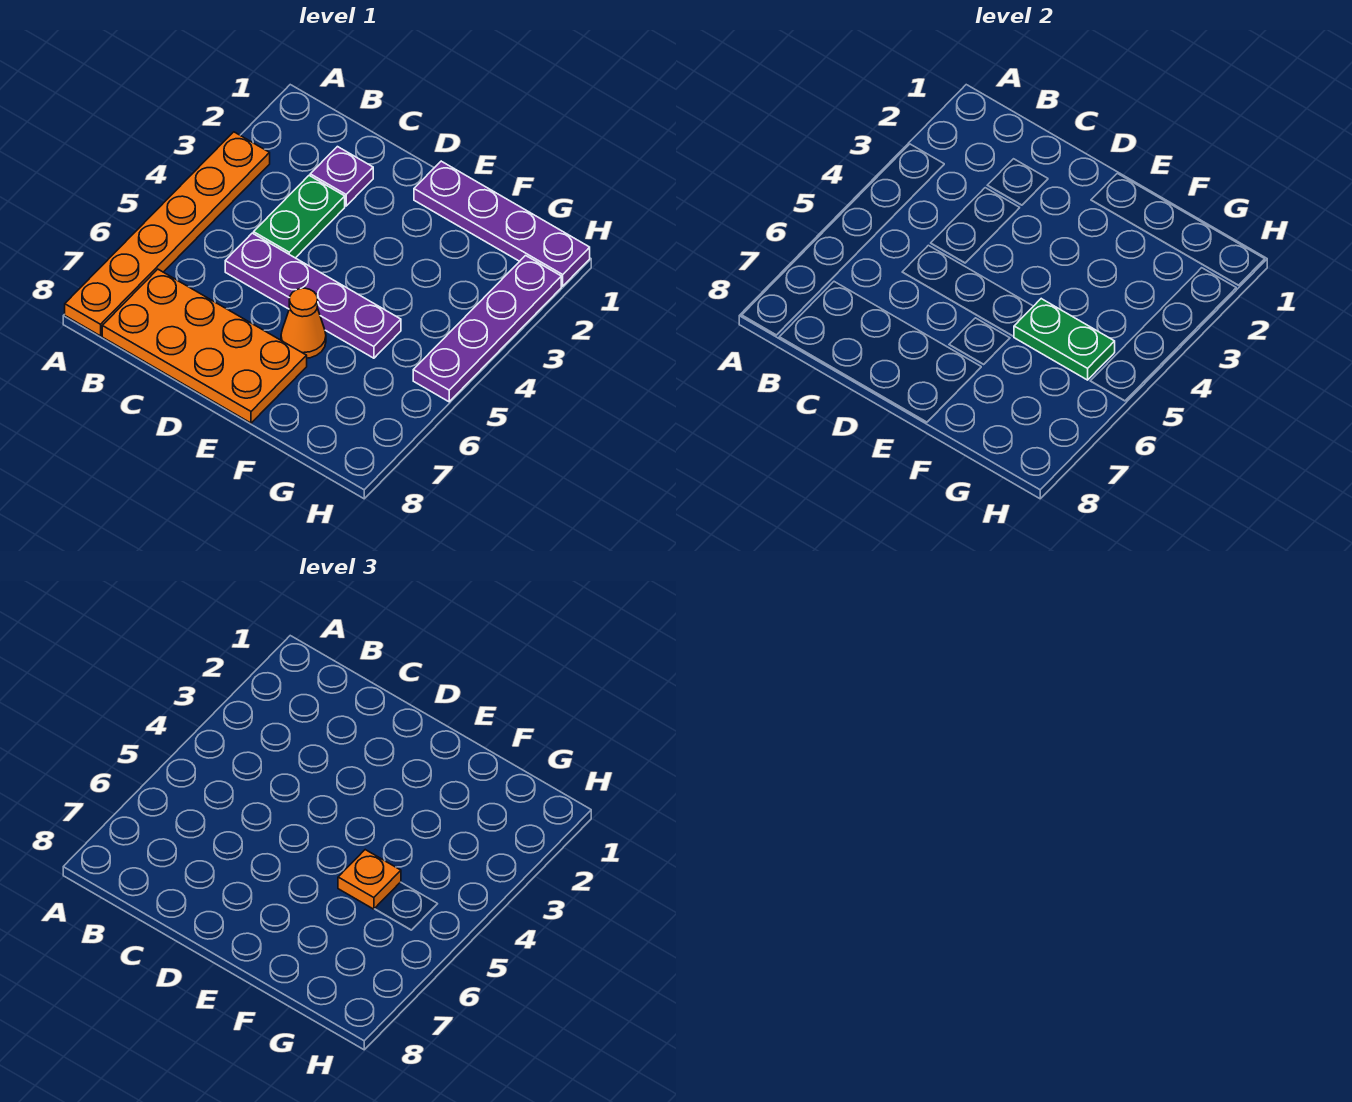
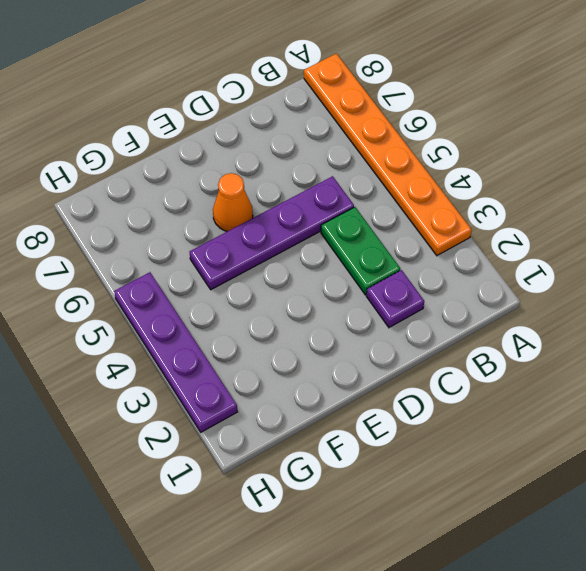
none -> orange plate B7:E8 level 1
none -> purple plate E1:H1 level 1

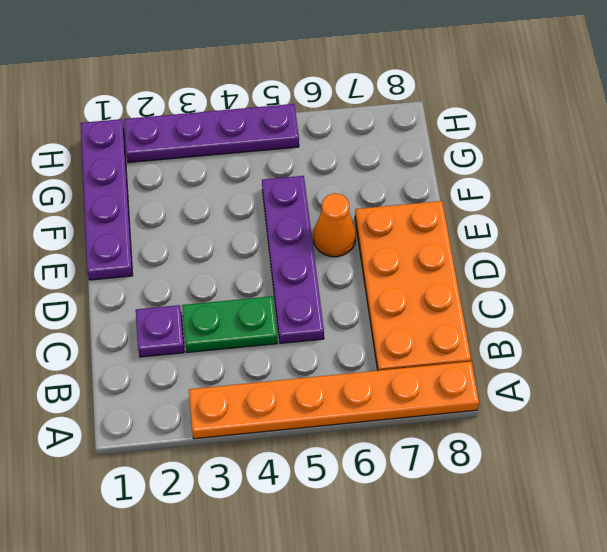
none -> green plate F5:G5 level 2
none -> orange plate F5 level 3

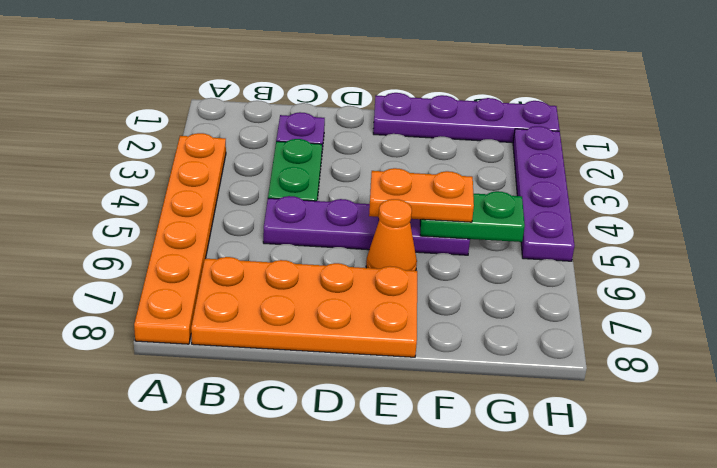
orange plate E5:F5 level 3 -> orange plate F5 level 3

